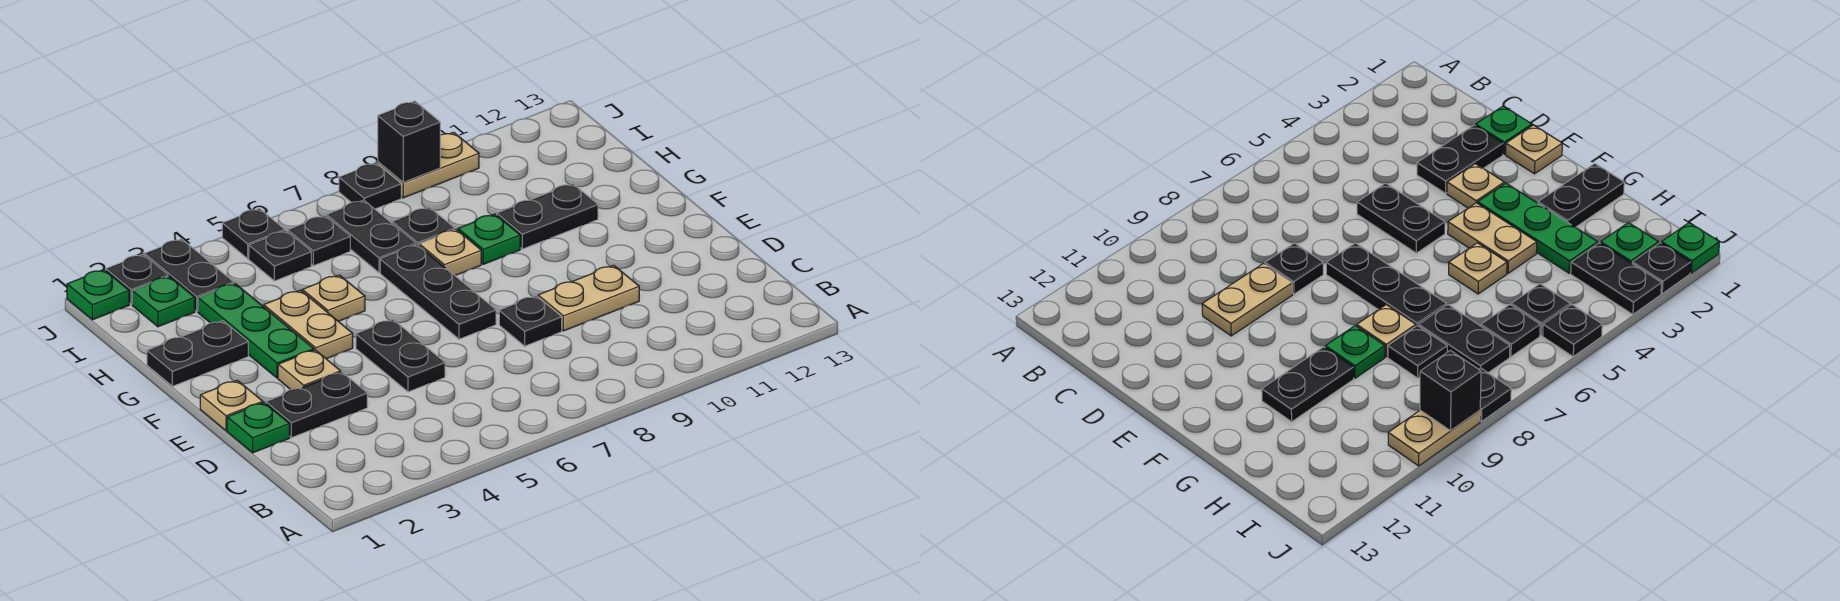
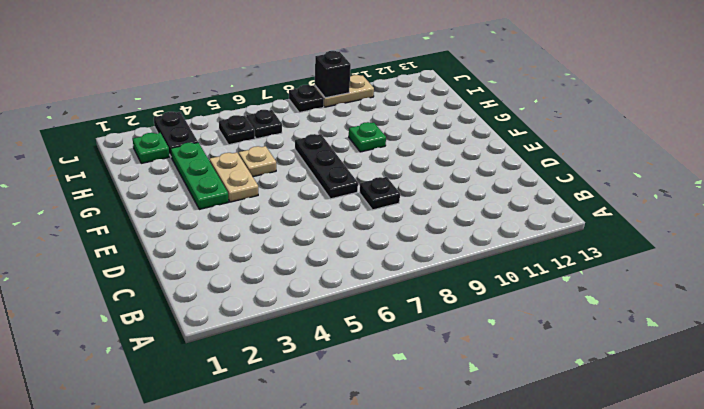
none -> green plate D1 level 1
none -> black plate D2:D3 level 1
none -> black plate D5:E5 level 1

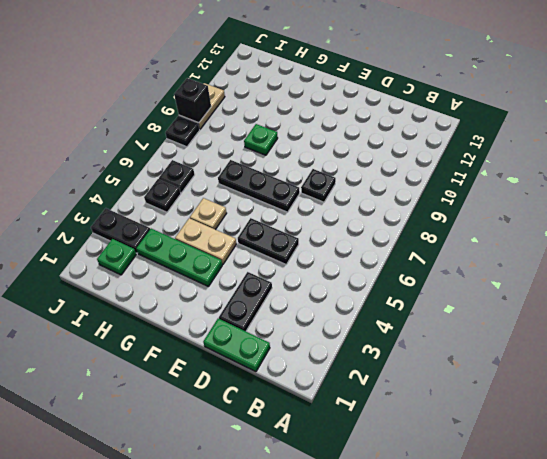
green plate C1:D1 level 1 -> green plate D1 level 1
none -> tan plate D9:D10 level 1
none -> tan plate E1 level 1
none -> tan plate E3 level 1

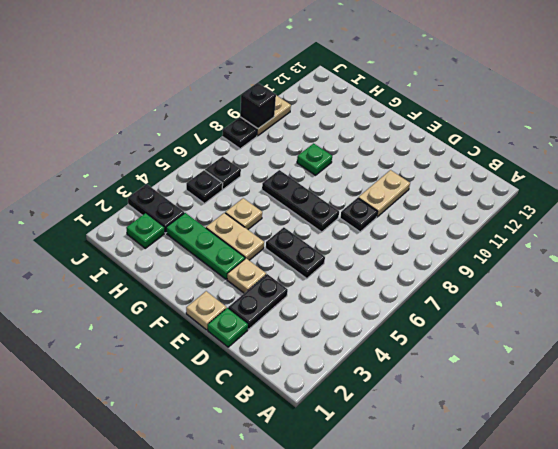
none -> black plate G1:G2 level 1
none -> tan plate G8 level 1
none -> black plate G10:G11 level 1

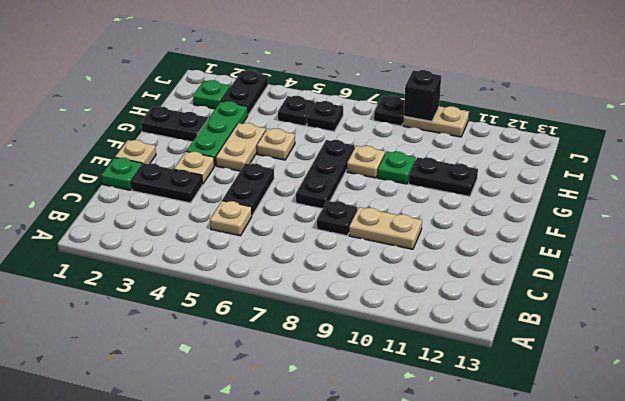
tan plate C5 level 1 -> none
none -> black plate H7:I7 level 1
none -> black plate H8 level 1
none -> green plate J1 level 1

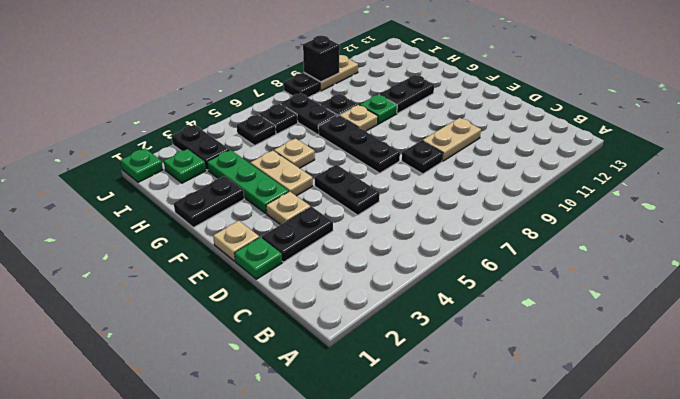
none -> black plate J2 level 1
none -> black plate J5 level 1

